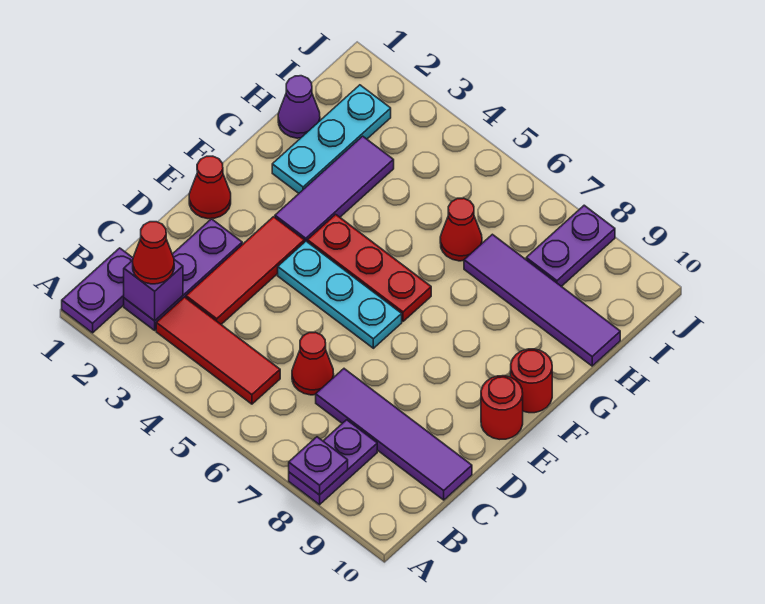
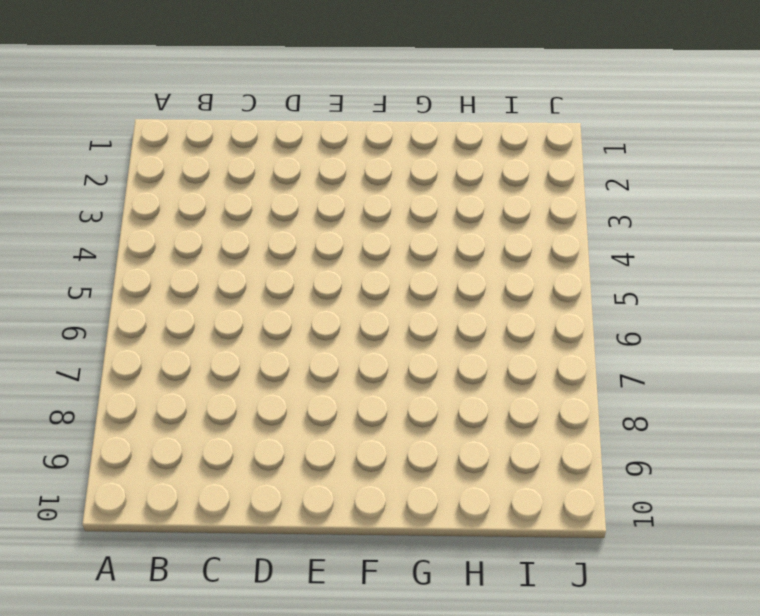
none -> purple plate A1:B1 level 1
none -> purple plate A8:B8 level 1
none -> purple plate B2:D2 level 1

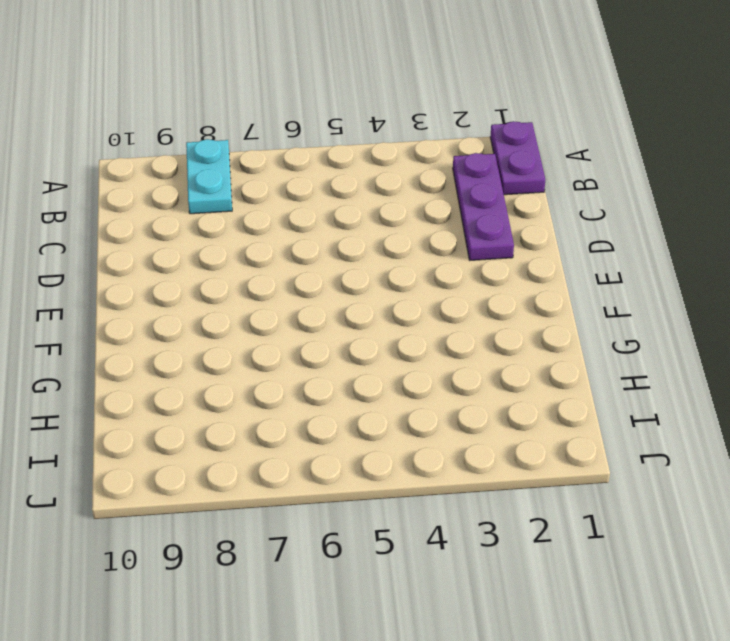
cyan plate A8:B8 level 1 -> purple plate A8:B8 level 1
none -> red tile B3:B5 level 1
none -> red tile C3:E3 level 1
none -> red cone C6 level 1

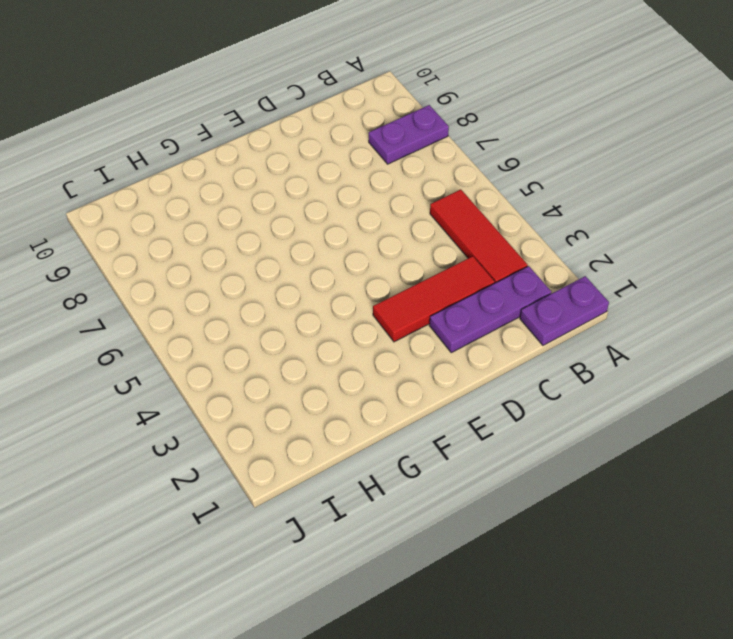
none -> red cone C6 level 1
none -> purple tile C7:C10 level 1
none -> red cone E1 level 1

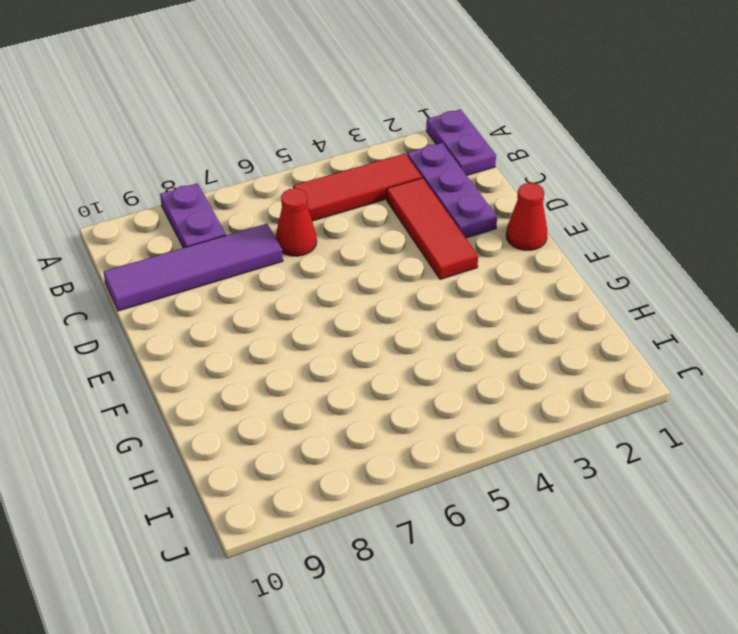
none -> cyan plate E4:E6 level 1
none -> red round brick E10 level 1
none -> purple tile F3:H3 level 1

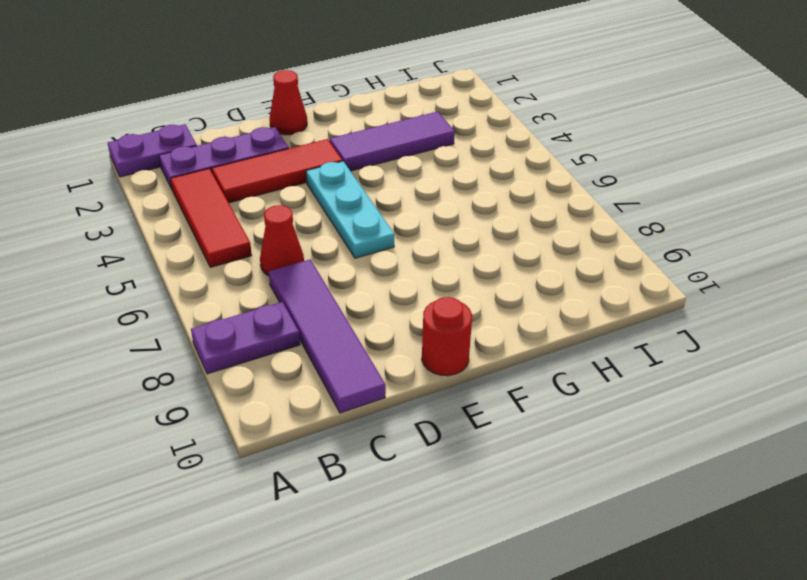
none -> red plate F4:F6 level 1
none -> red round brick F10 level 1
none -> cyan plate G2:I2 level 1

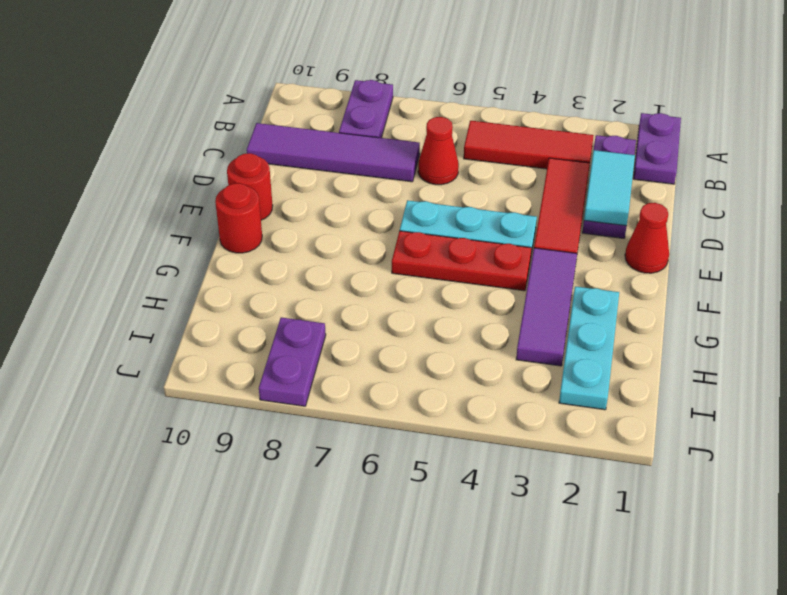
cyan tile C2:D2 level 2 -> none
none -> purple cone H1 level 1
none -> red cone H6 level 1
none -> purple tile H7:H10 level 1

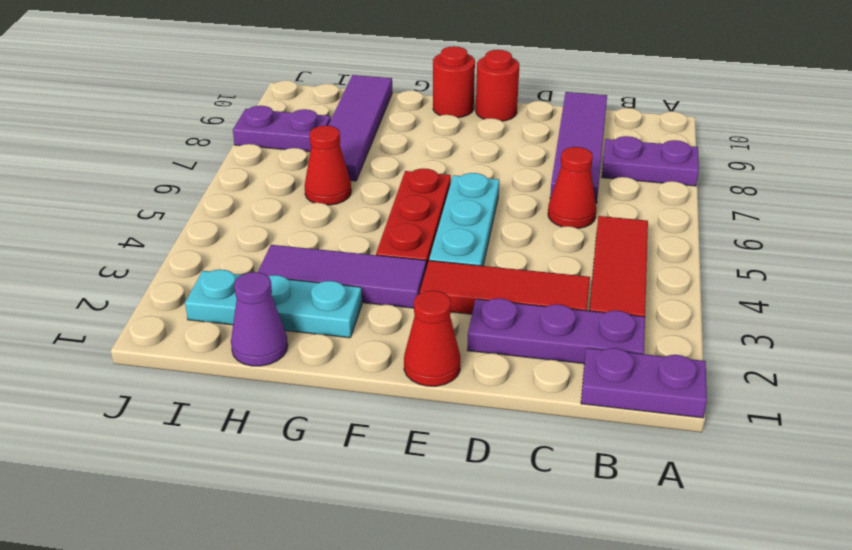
none -> purple plate A8 level 2
none -> purple brick B2 level 2
none -> red cone B2 level 3

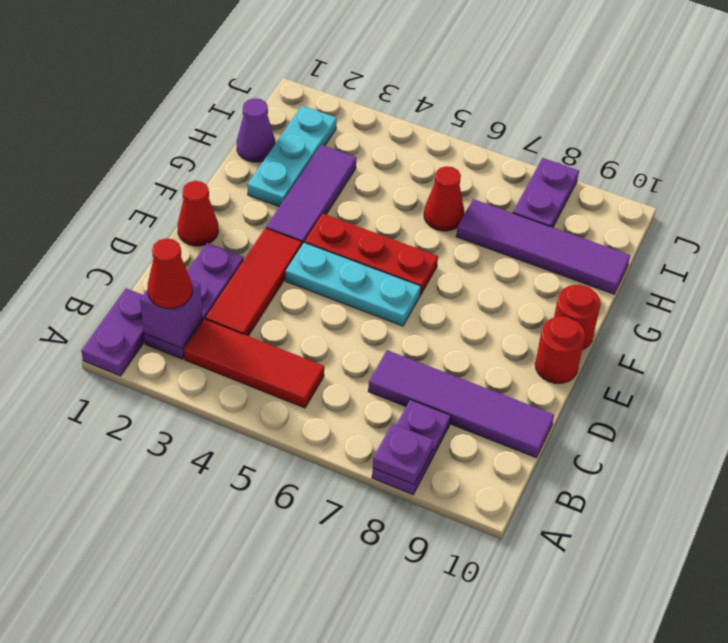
none -> red cone C6 level 1

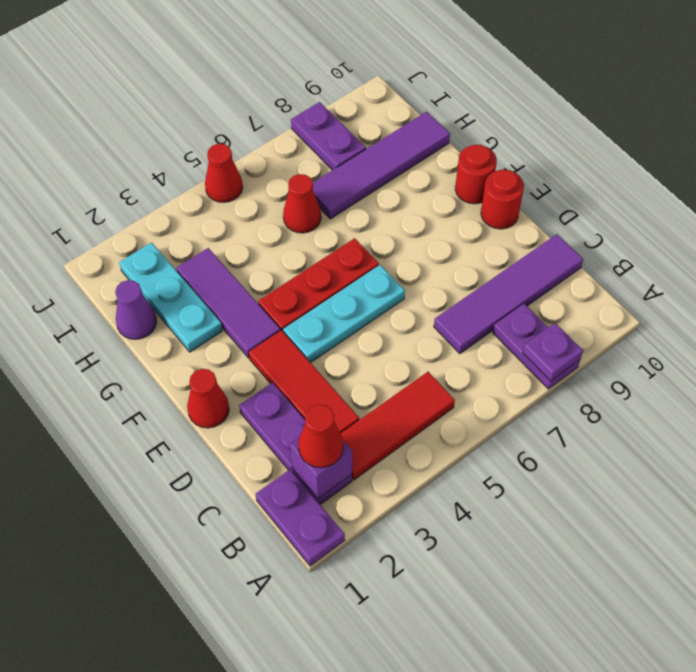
red cone J5 level 1 -> red cone C6 level 1

